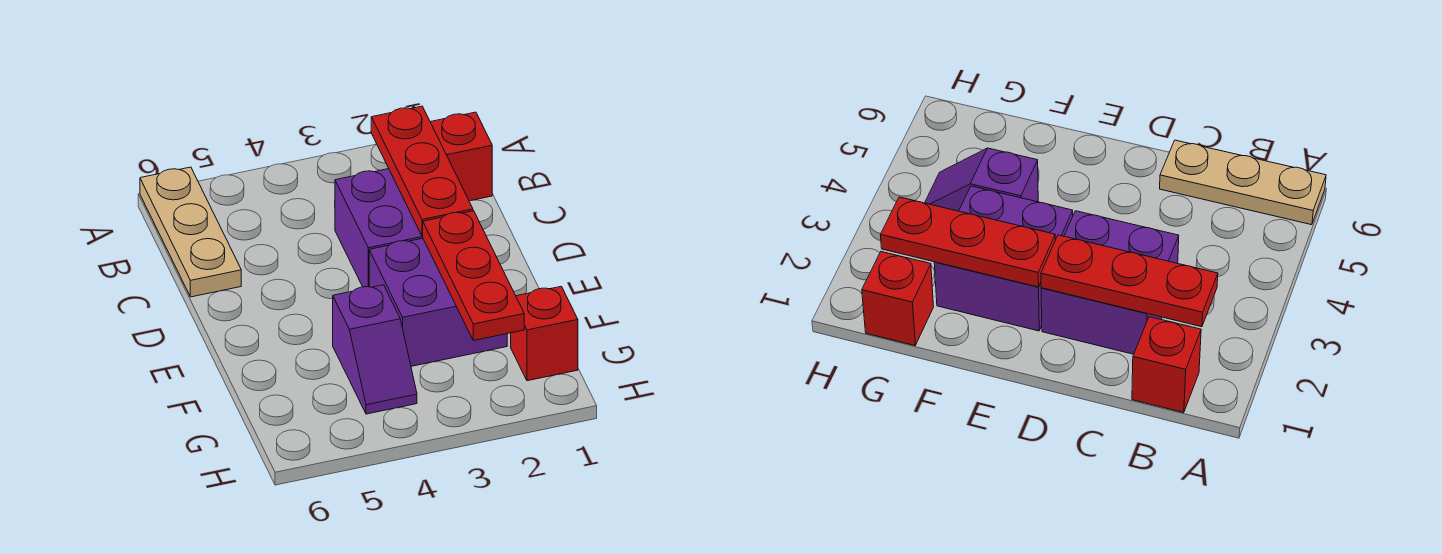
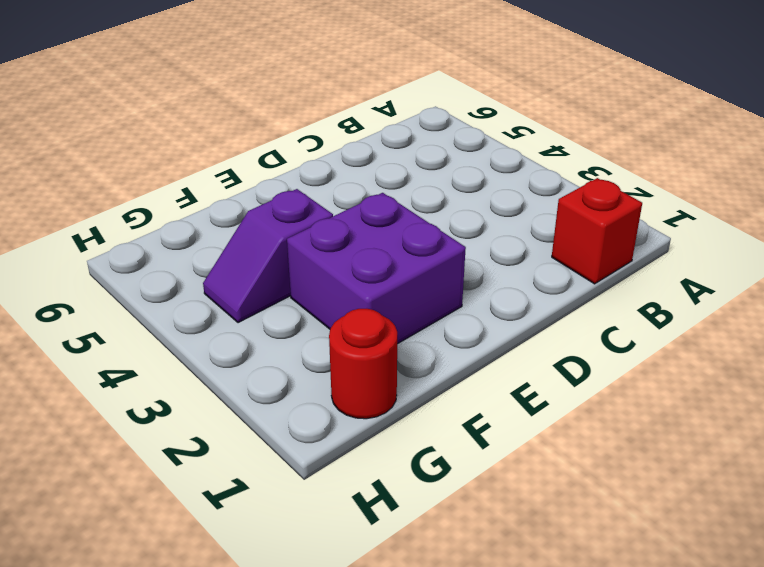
red round brick G1 level 1 -> red brick G1 level 1
none -> tan plate A6:C6 level 1
none -> purple brick C2:D3 level 1

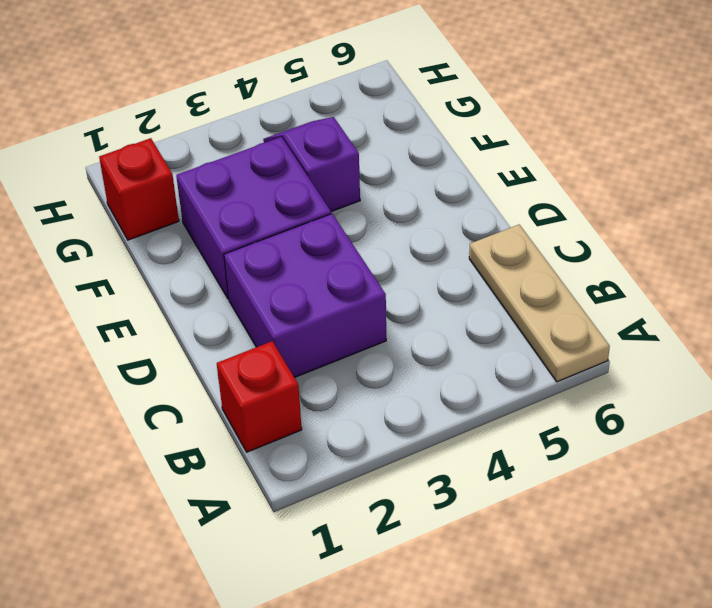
none -> red plate B2:D2 level 2
none -> red plate E2:G2 level 2

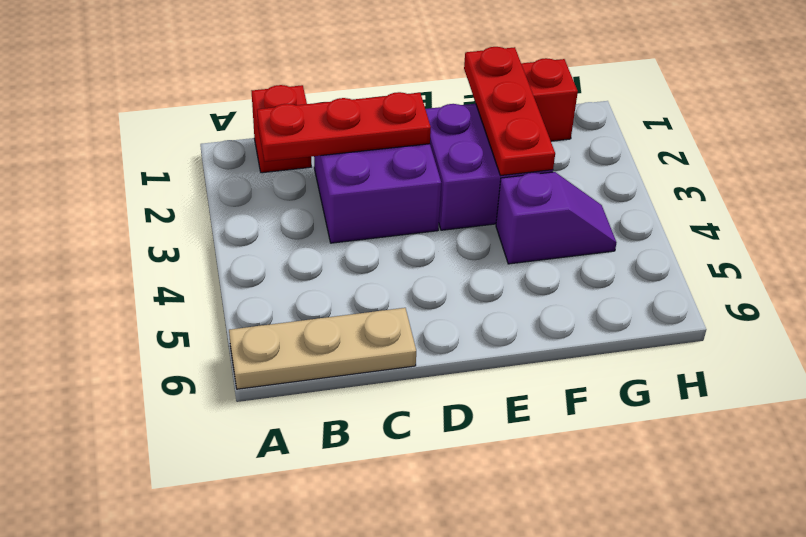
red plate F1:F3 level 2 -> red plate E2:G2 level 2

